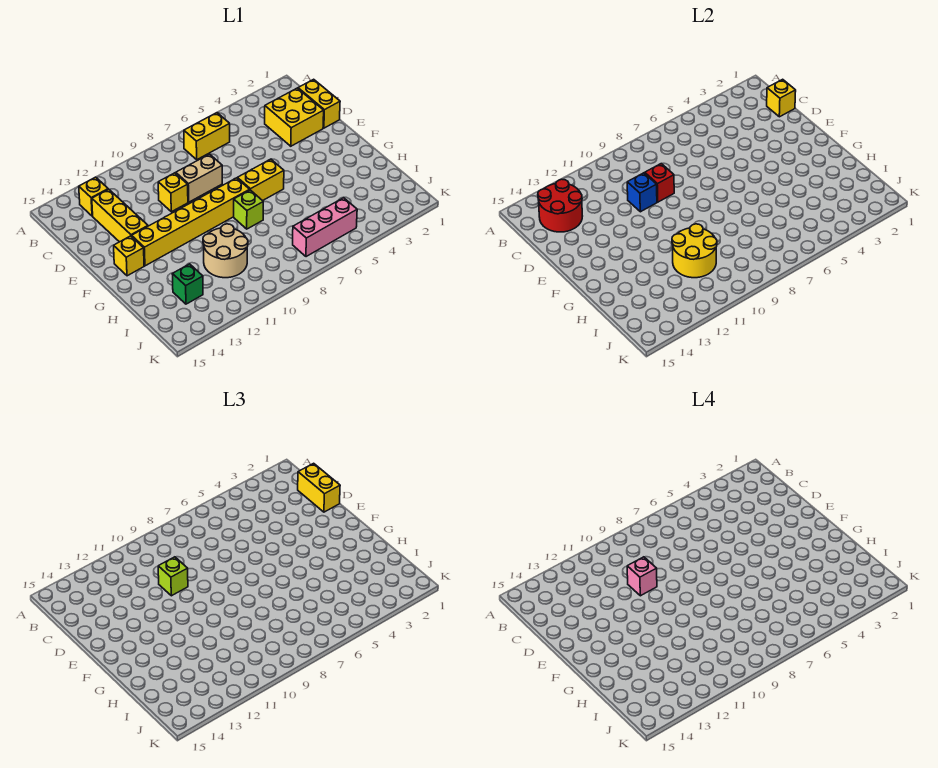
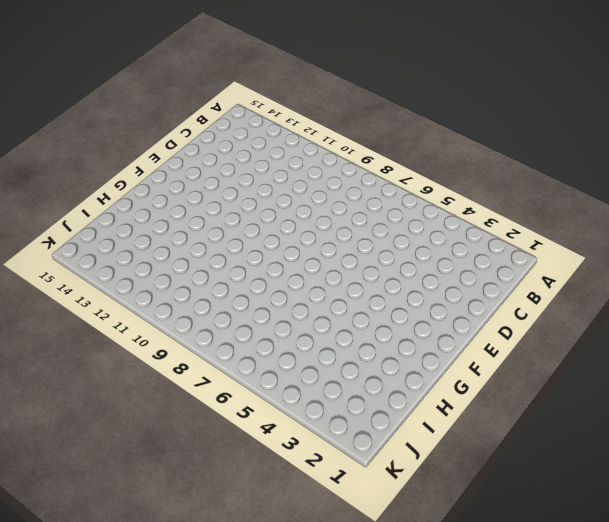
none -> yellow brick B6:B7 level 1
none -> yellow brick B13 level 1
none -> yellow brick C1:D1 level 1

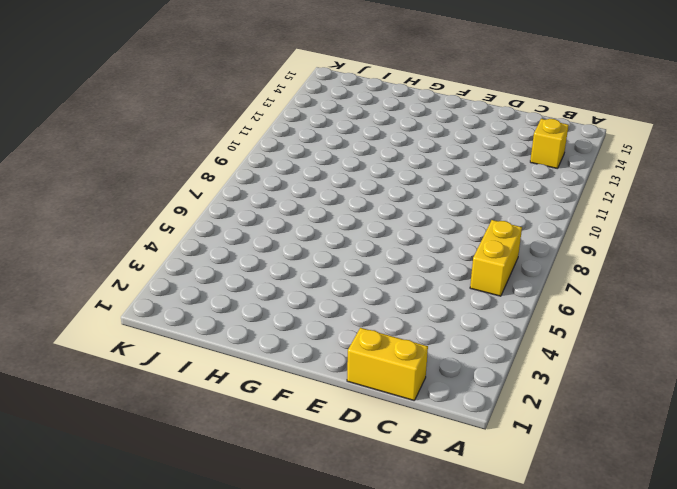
none -> yellow brick C2:D3 level 1
none -> yellow brick C13:E13 level 1
none -> tan brick D8:D9 level 1

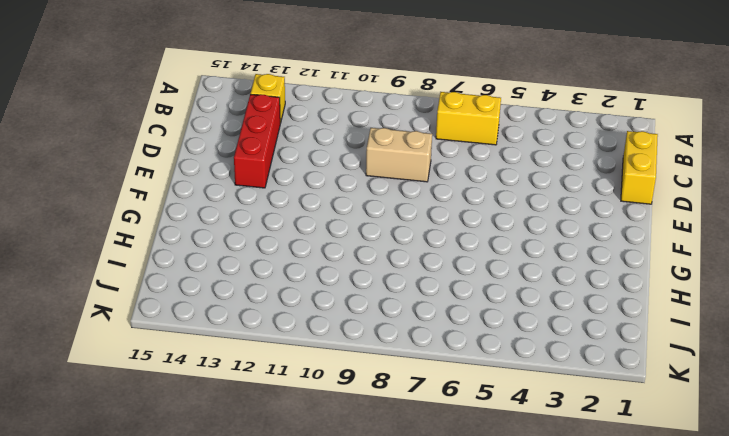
red brick C13:E13 level 1 -> yellow brick C13:E13 level 1
none -> yellow brick C2:D3 level 1
none -> yellow brick D10 level 1
none -> yellow brick F6:F7 level 1

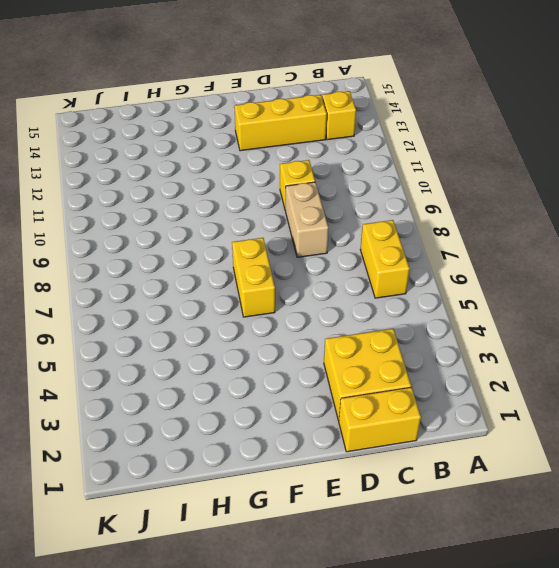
none -> yellow brick F8:F13 level 1
none -> yellow brick F14 level 1
none -> lime brick G8 level 1

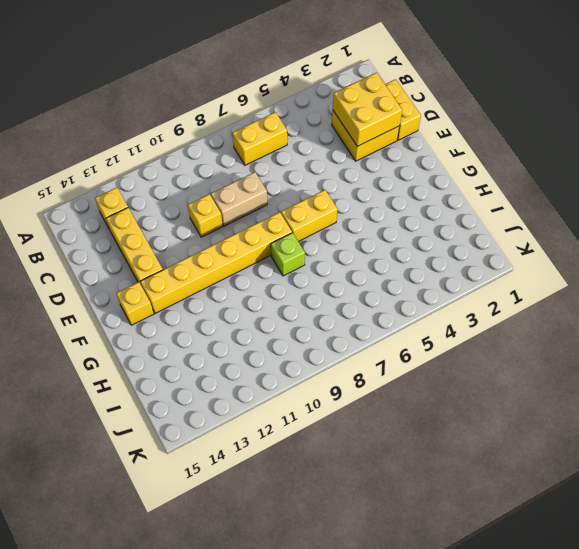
yellow brick C2:D3 level 2 -> none
none -> tan round brick H10:I11 level 1
none -> green brick I13 level 1
none -> pink brick J5:J7 level 1

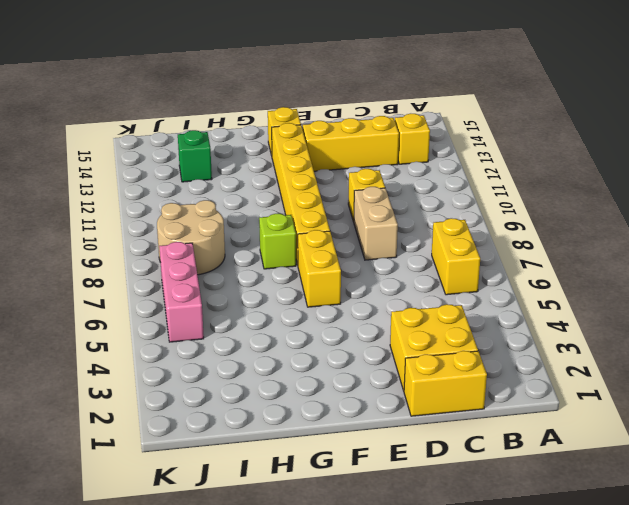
tan round brick I8:J9 level 1 -> tan round brick H10:I11 level 1
none -> red round brick B13:C14 level 2
none -> yellow brick C1 level 2
none -> red brick D9 level 2

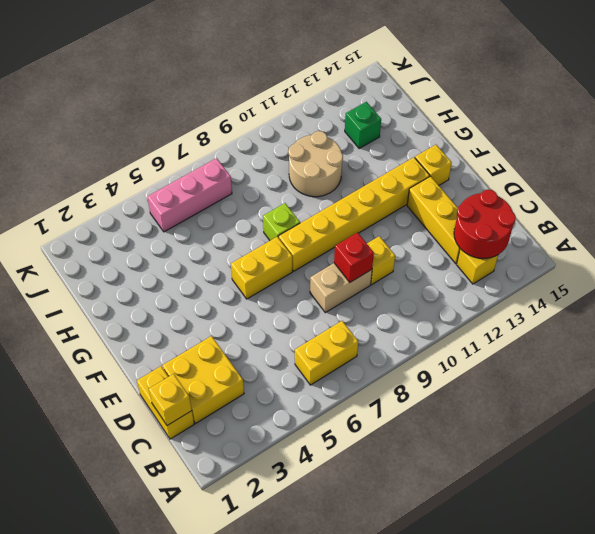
none -> blue brick D10 level 2
none -> yellow round brick H10:I11 level 2
none -> yellow brick C1:D1 level 3

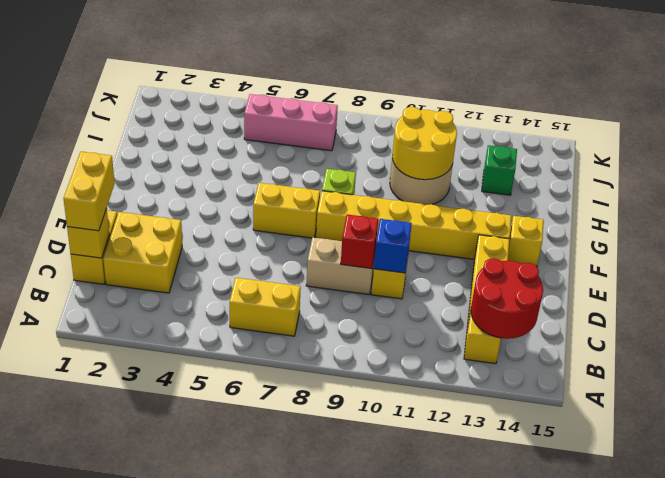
none -> lime brick D10 level 3
none -> pink brick D10 level 4

